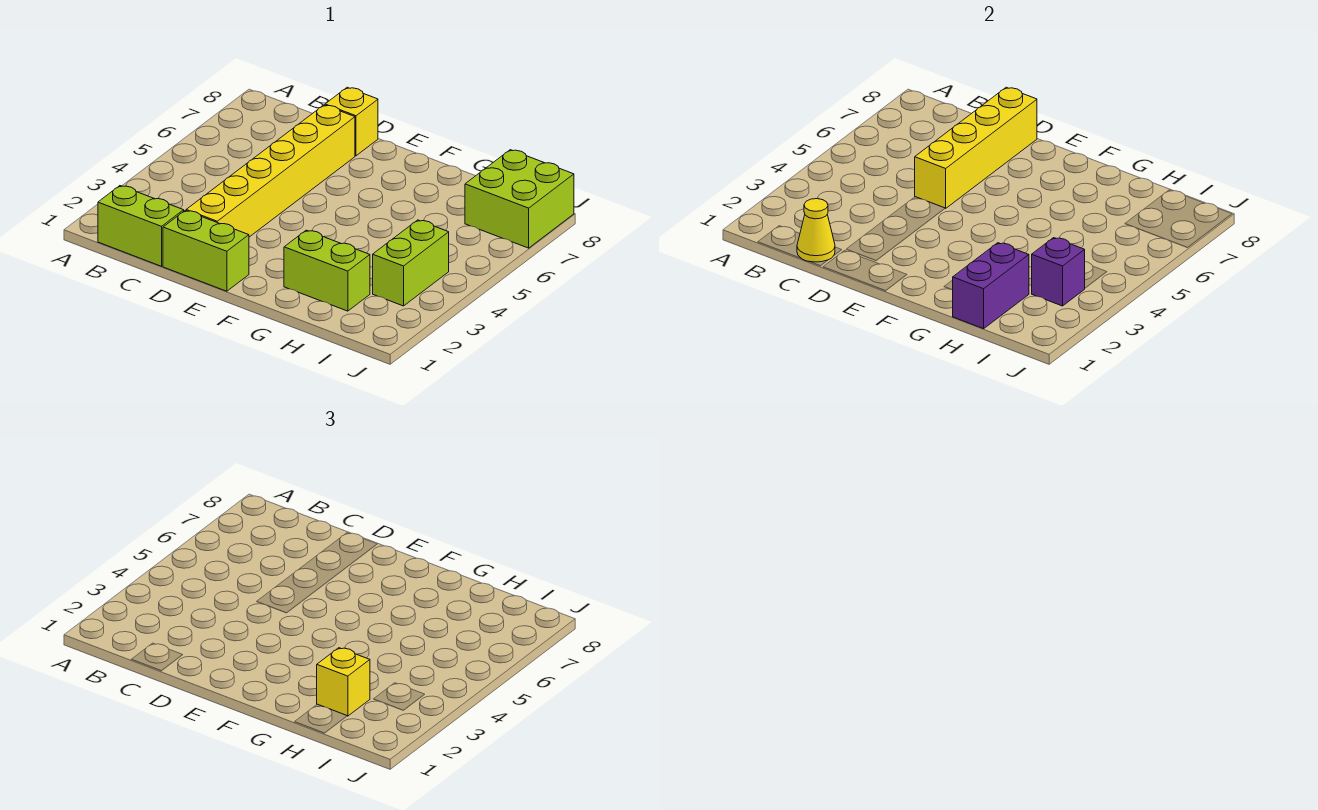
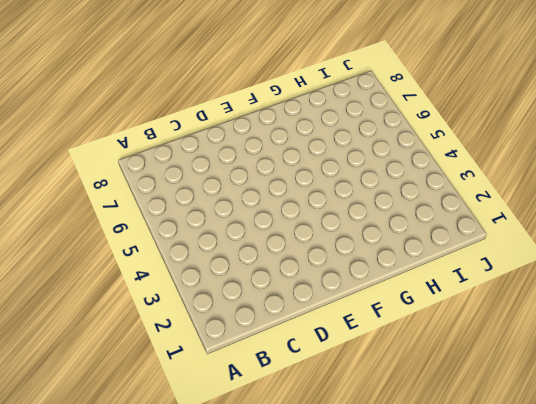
none -> lime brick B1:C1 level 1
none -> lime brick D1:E1 level 1
none -> yellow brick D2:D7 level 1

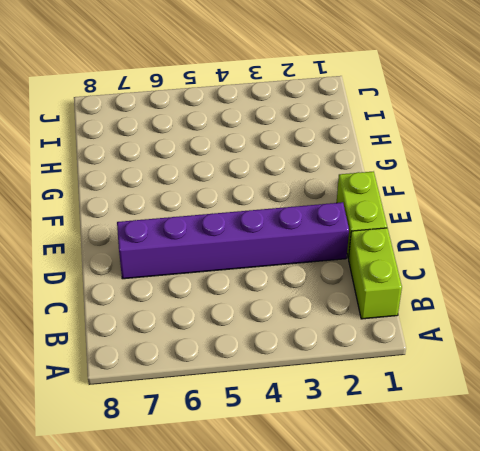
purple brick D2:D7 level 1 -> yellow brick D2:D7 level 1
none -> yellow brick D8 level 1
none -> lime brick G2:H2 level 1
none -> lime brick I3:I4 level 1

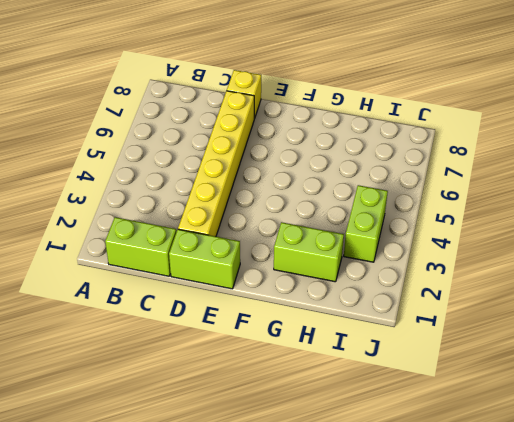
none -> lime brick I7:J8 level 1
none -> yellow cone C1 level 2
none -> yellow brick D5:D8 level 2

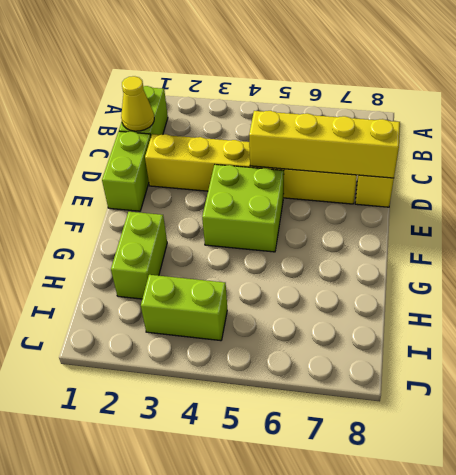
lime brick E4:F5 level 1 -> lime brick I7:J8 level 1
none -> purple brick H1:H2 level 2
none -> purple brick I3 level 2
none -> yellow brick H2 level 3

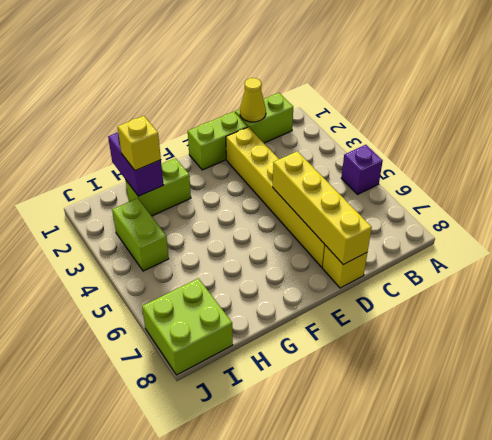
purple brick A5 level 1 -> purple brick I3 level 2

